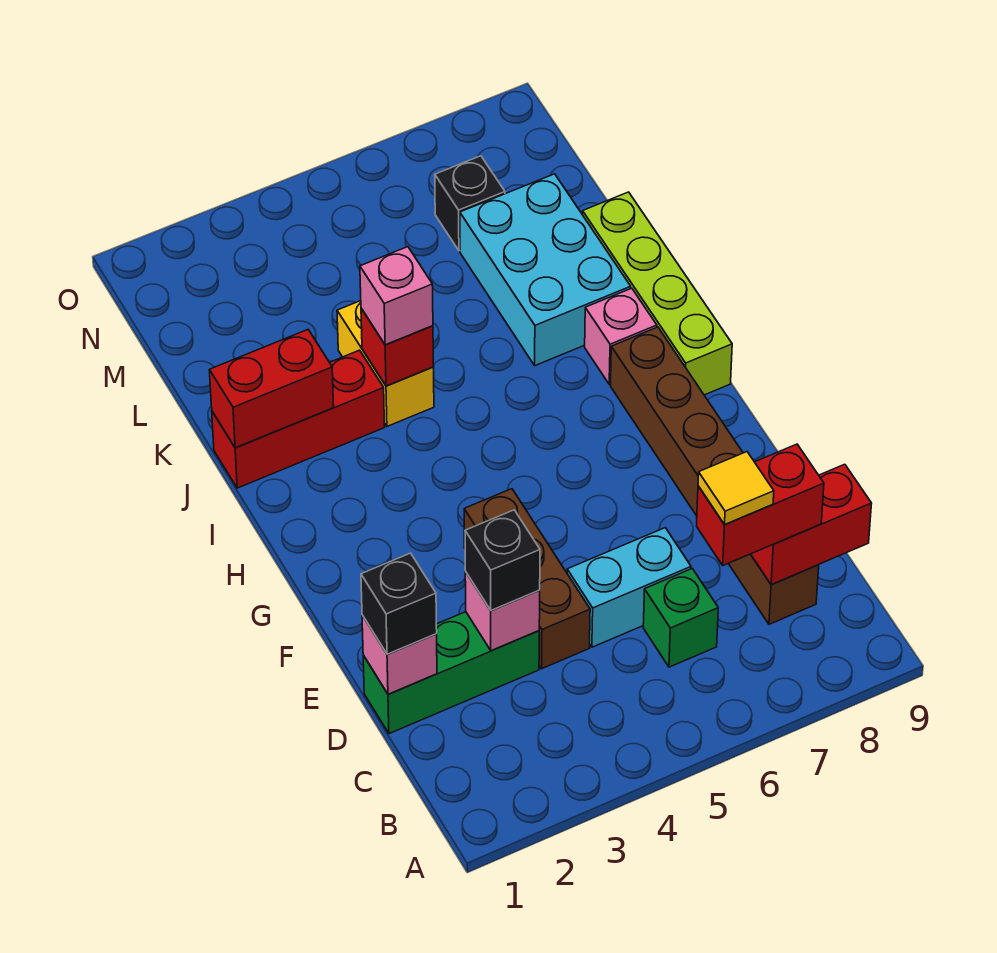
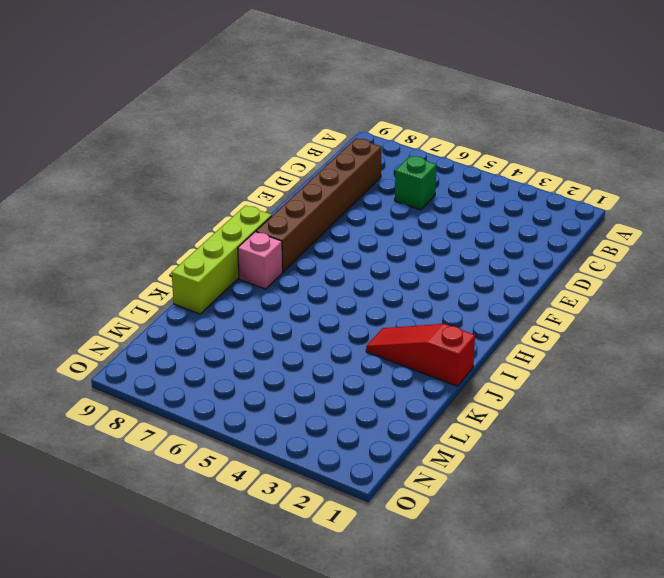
red slope J1:J3 level 1 top 1 -> red brick J1:J3 level 1
none -> green brick D1:D3 level 1
none -> brown brick D4:F4 level 1
none -> cyan brick D5:D6 level 1

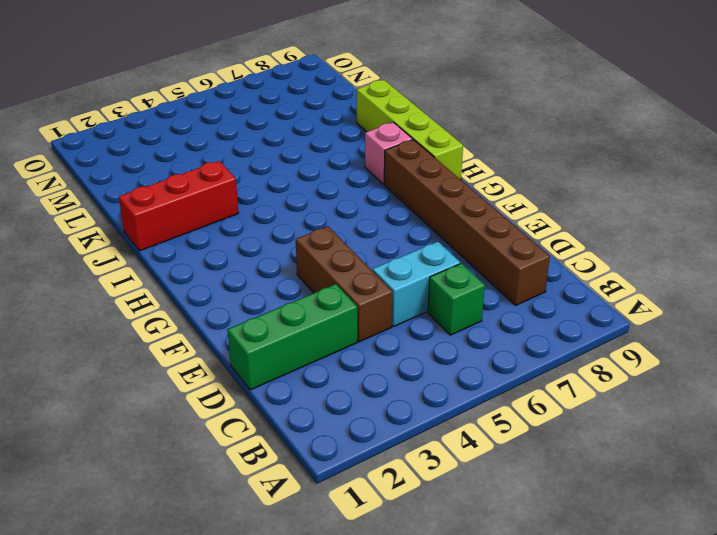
none -> yellow brick J4:K4 level 1
none -> cyan brick J7:L8 level 1
none -> black brick M7 level 1

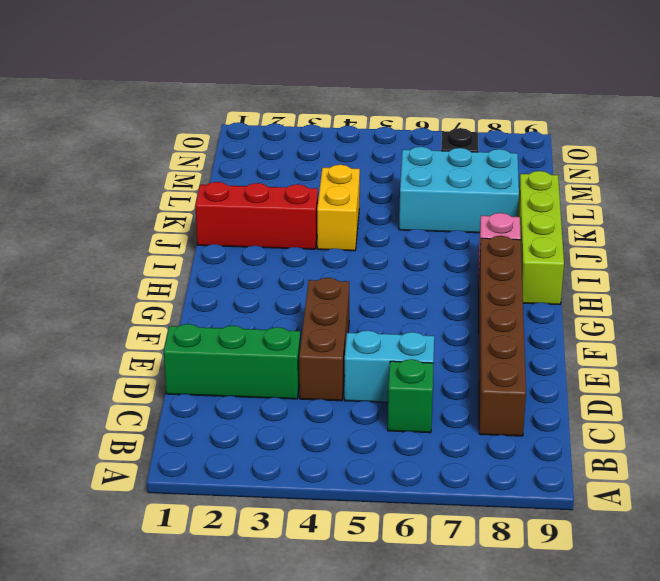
cyan brick K6:L8 level 1 -> cyan brick J7:L8 level 1
none -> red brick C8:C9 level 2
none -> pink brick D1 level 2
none -> pink brick D3 level 2

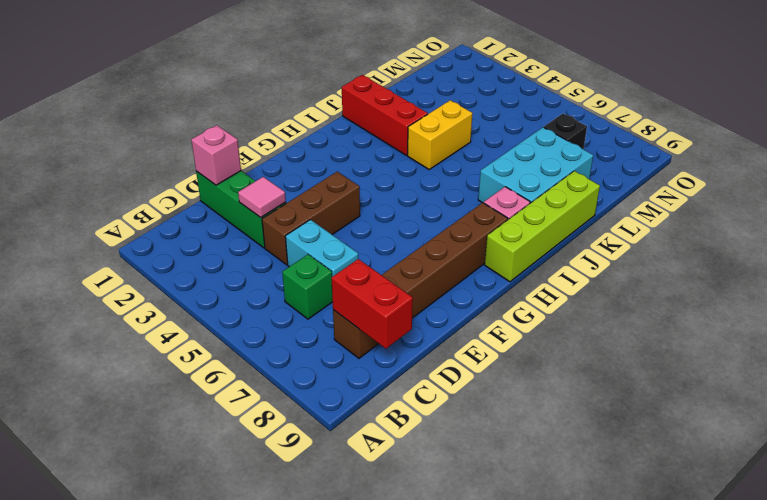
pink tile D3 level 2 -> pink brick D3 level 2
none -> red brick J1:J2 level 2
none -> red brick J4 level 2
none -> red brick C7:C8 level 3

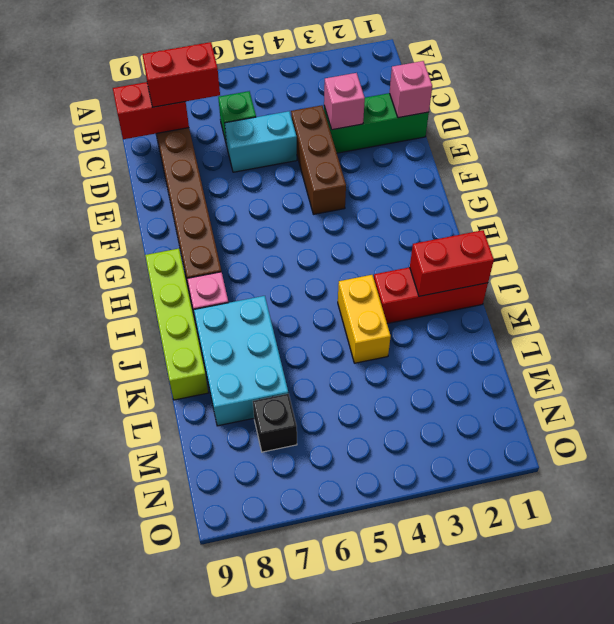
none -> red brick J4 level 2
none -> black brick D1 level 3
none -> black brick D3 level 3

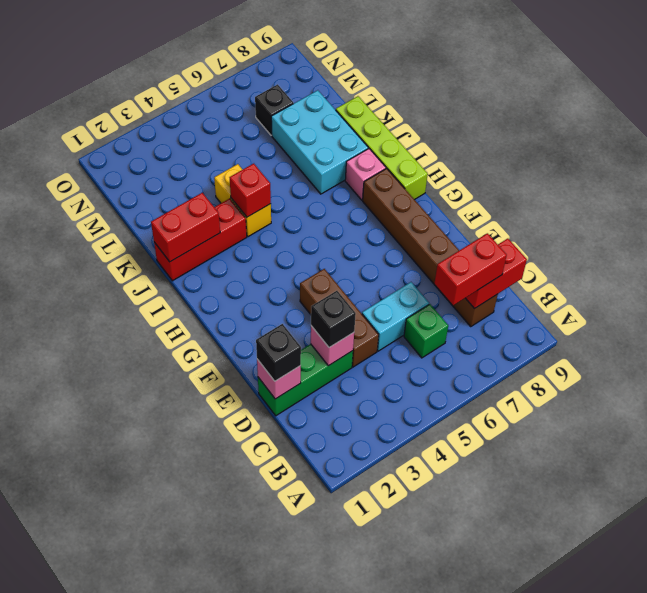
none -> pink brick J4 level 3
none -> yellow tile C7 level 4

